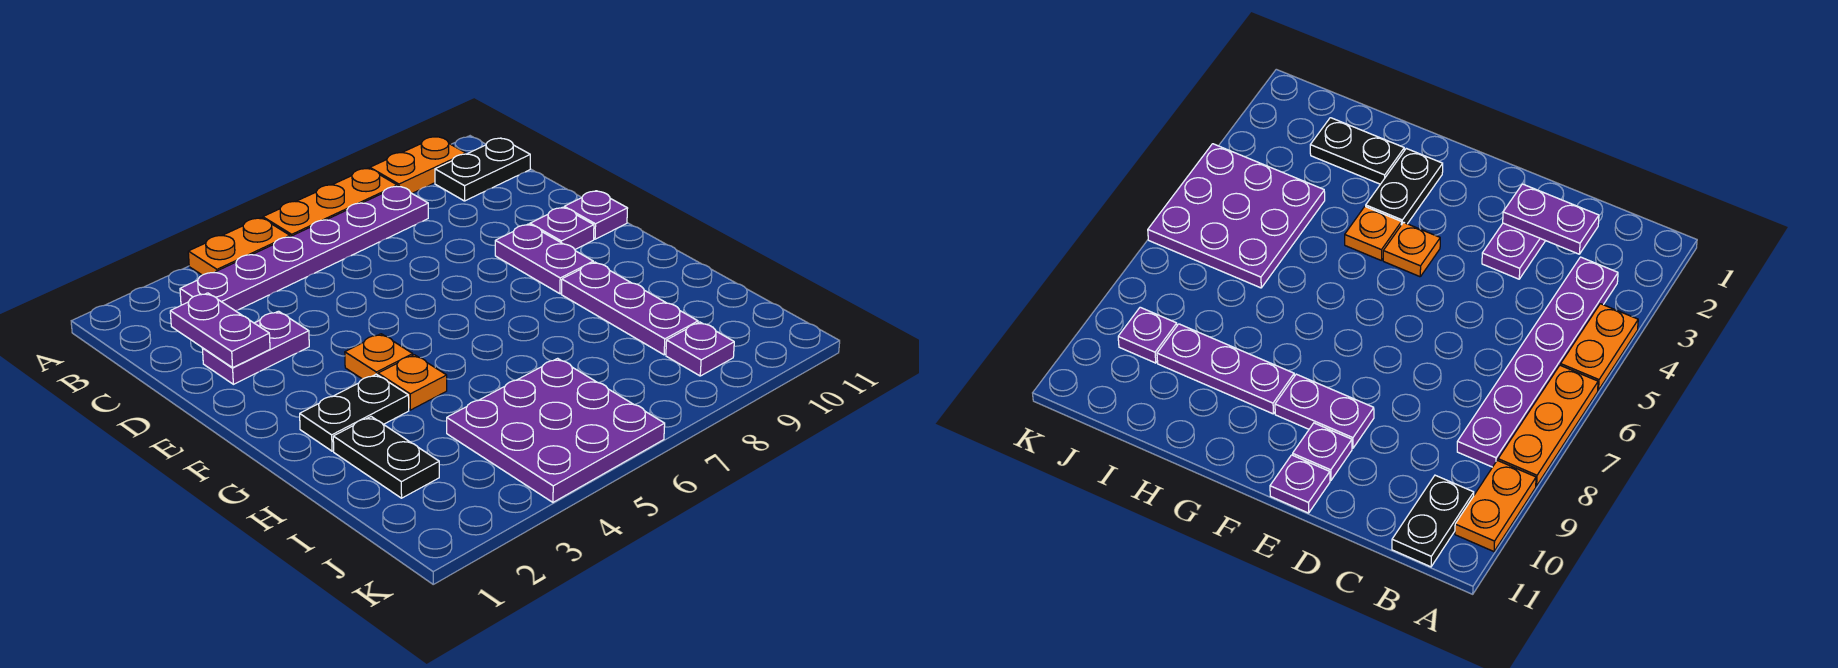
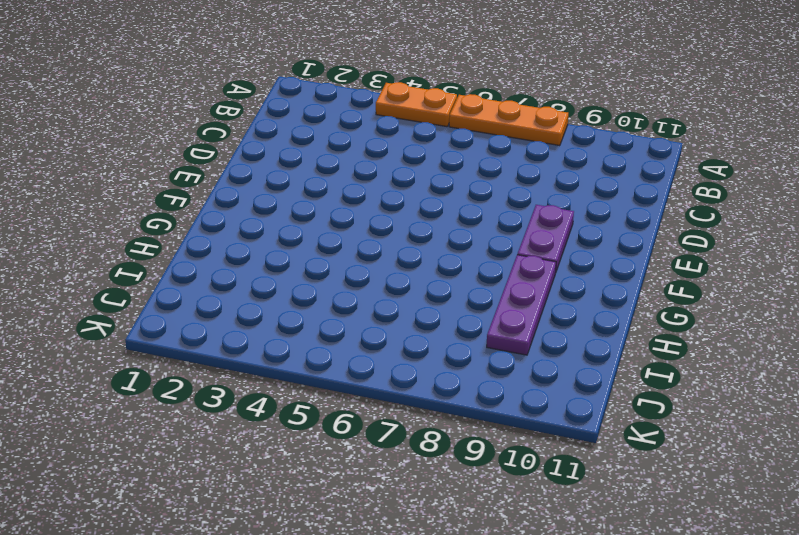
none -> orange plate A9:A10 level 1
none -> purple plate B3:B8 level 1
none -> black plate B10:B11 level 1

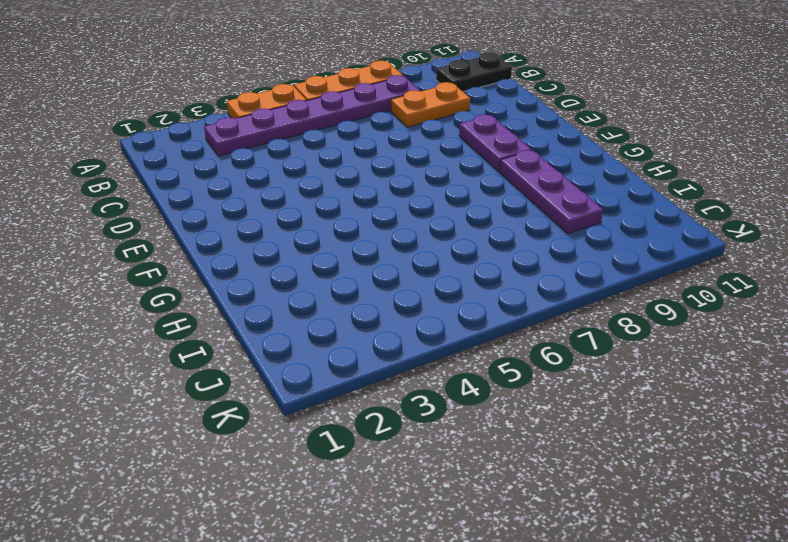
orange plate C8:C9 level 1 -> orange plate A9:A10 level 1
none -> purple plate D2:D3 level 1
none -> purple plate E10 level 1
none -> purple plate E11 level 1

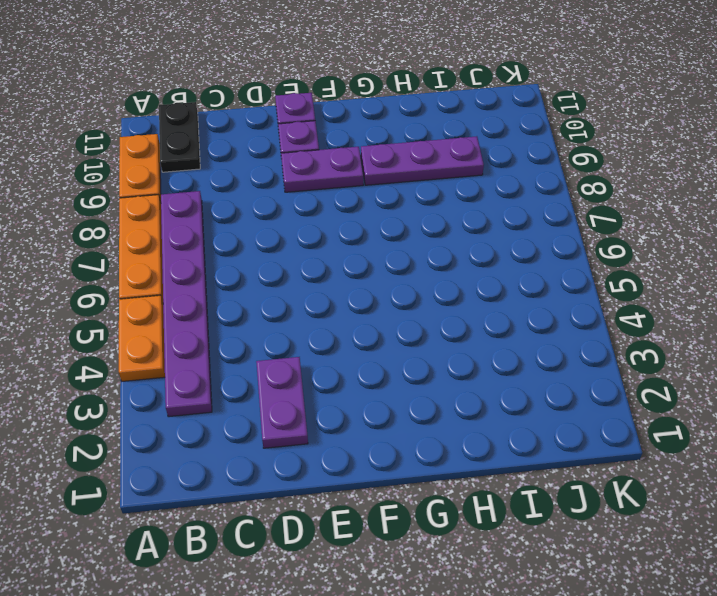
none -> orange plate F4 level 1
none -> black plate G2:G3 level 1
none -> orange plate G4 level 1

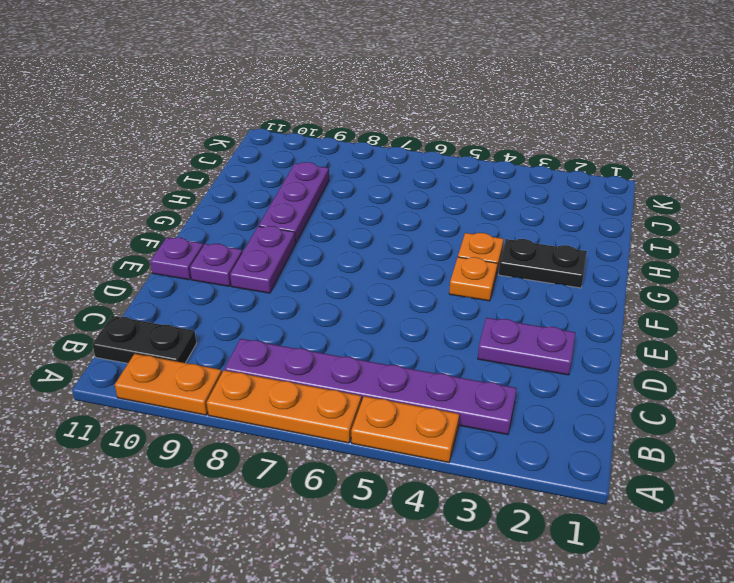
none -> black plate H2:I2 level 1
none -> purple plate I4:K6 level 1
none -> purple plate J9 level 1

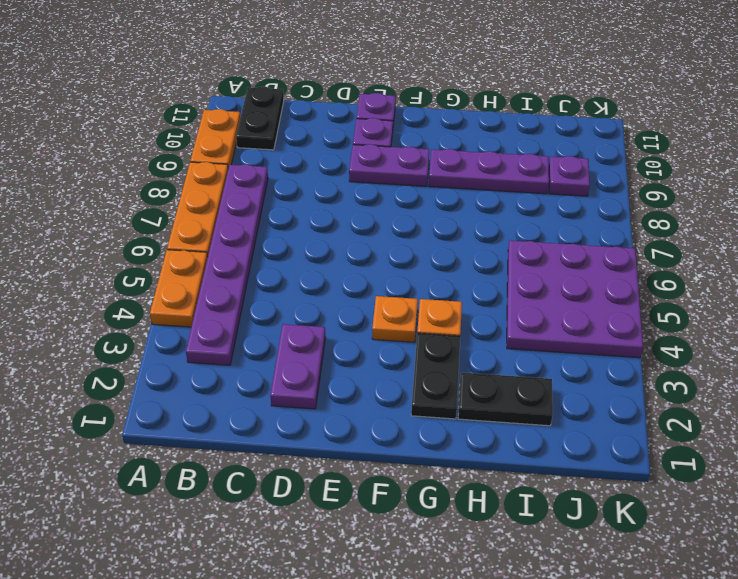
none -> purple plate C2:D2 level 2

